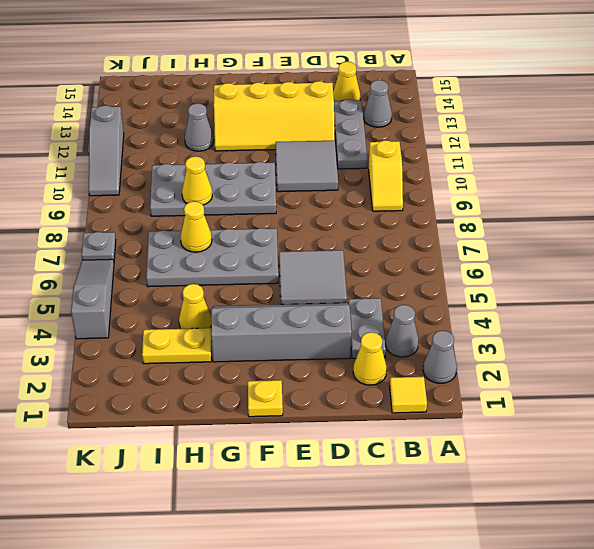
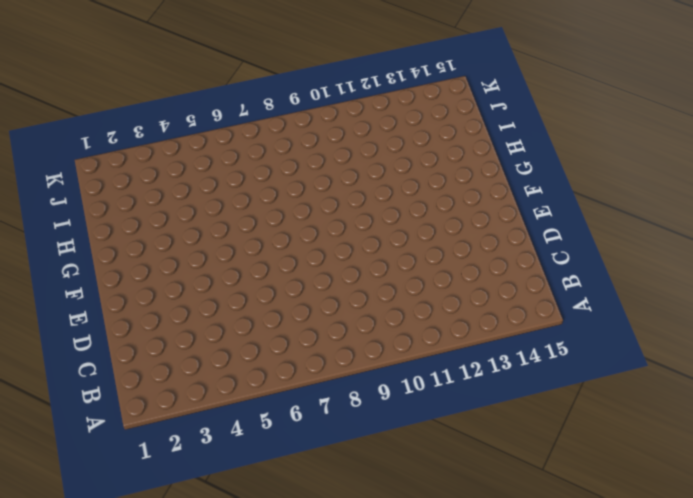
none -> grey cone A2 level 1
none -> yellow tile B1 level 1
none -> grey cone B3 level 1

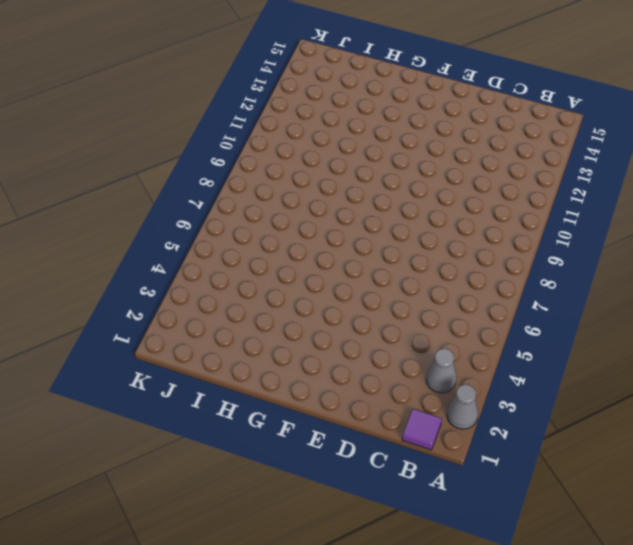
purple tile B1 level 1 -> yellow tile B1 level 1
none -> yellow slope B9:B10 level 1 top 10
none -> grey cone B13 level 1
none -> yellow cone C2 level 1

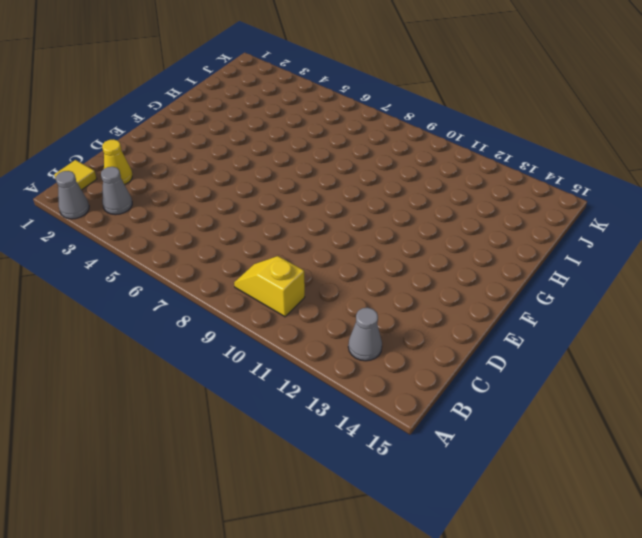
none -> grey plate C3:C4 level 1
none -> grey plate C11:C13 level 1
none -> yellow cone C14 level 1

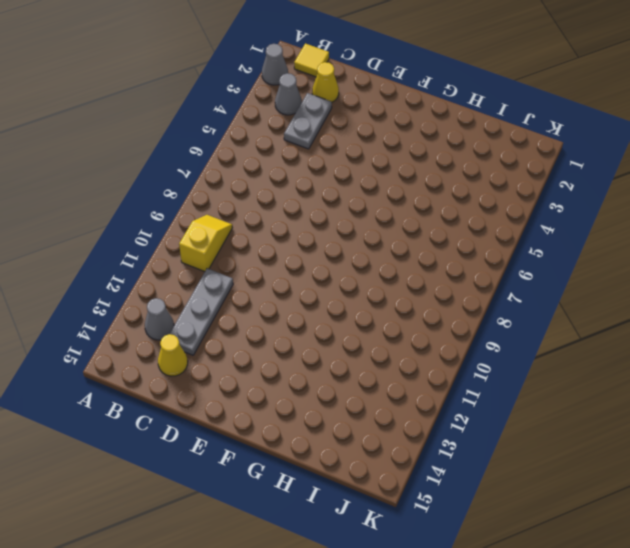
none -> grey slope D3:G4 level 1 top 3
none -> grey tile D5:E6 level 1
none -> grey tile D10:E11 level 1

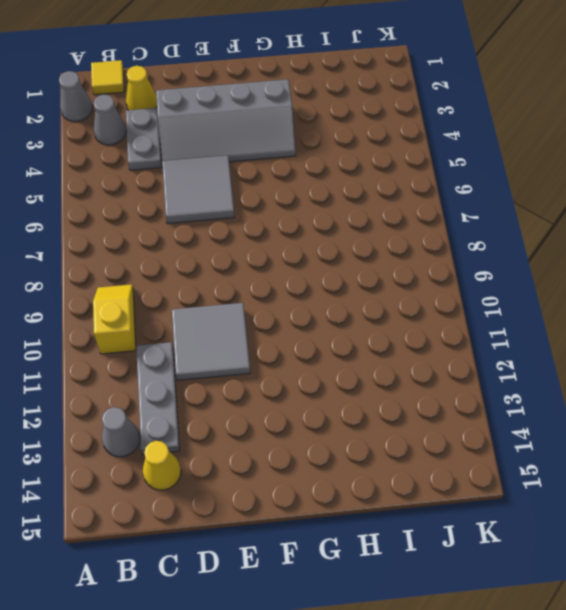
none -> yellow slope D12:G13 level 1 top 13
none -> yellow plate F1 level 1
none -> grey plate F6:I7 level 1

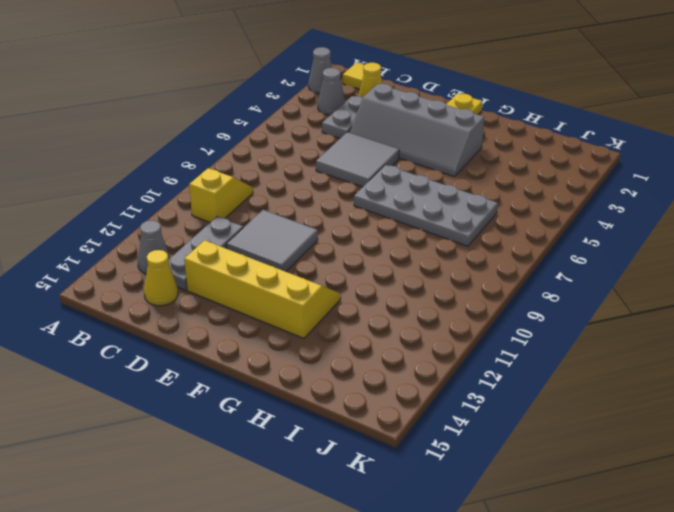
none -> grey plate F9:I10 level 1
none -> yellow plate H3:I3 level 1
none -> yellow cone H4 level 1

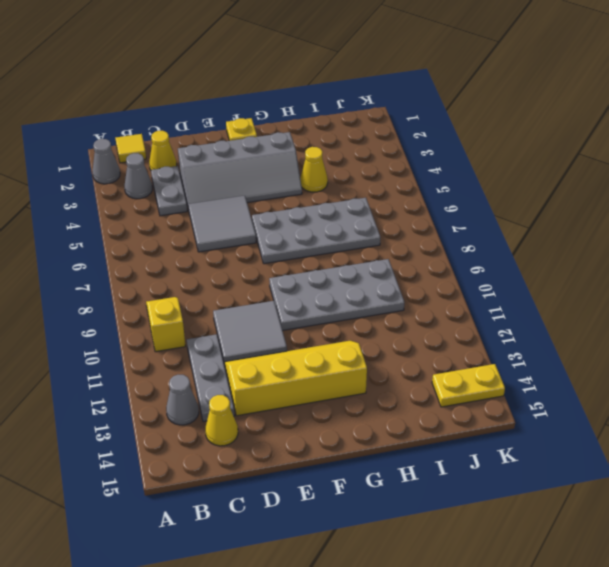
yellow plate J14:K14 level 1 -> yellow plate H3:I3 level 1
none -> grey cone H12 level 1
none -> grey slope K4:K6 level 1 top 4
none -> grey plate K7 level 1

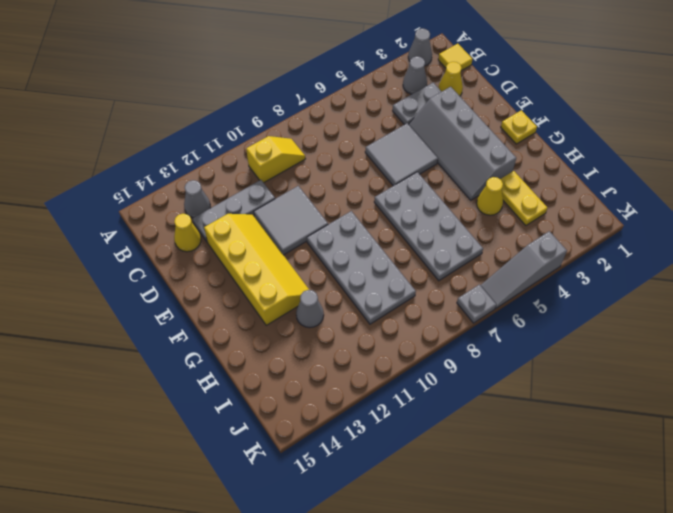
none -> grey slope K10:K12 level 1 top 12
none -> yellow cone H7 level 2
none -> yellow cone H9 level 2

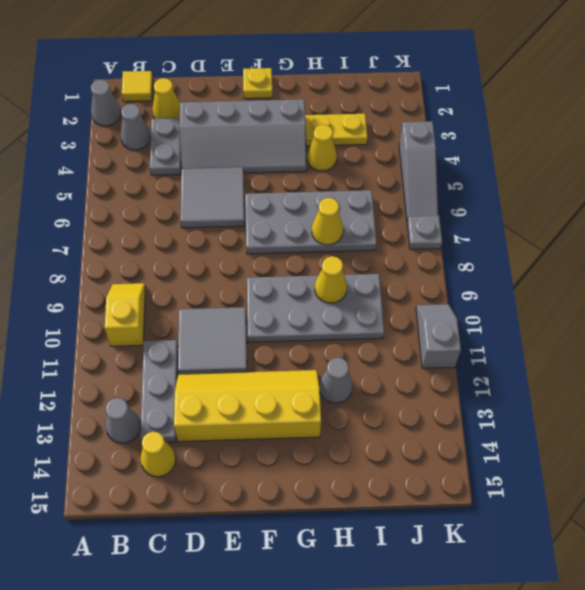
grey slope K10:K11 level 1 top 11 -> grey slope K10:K12 level 1 top 12

